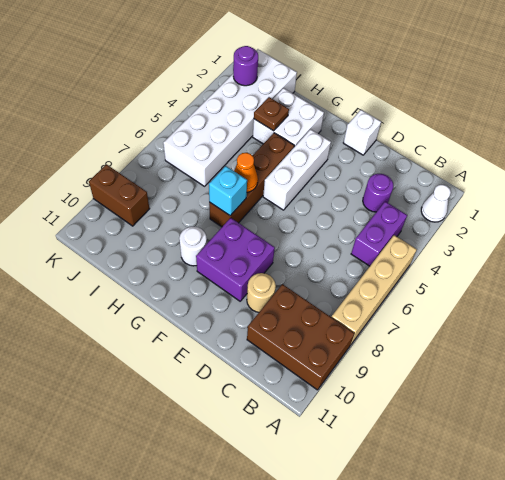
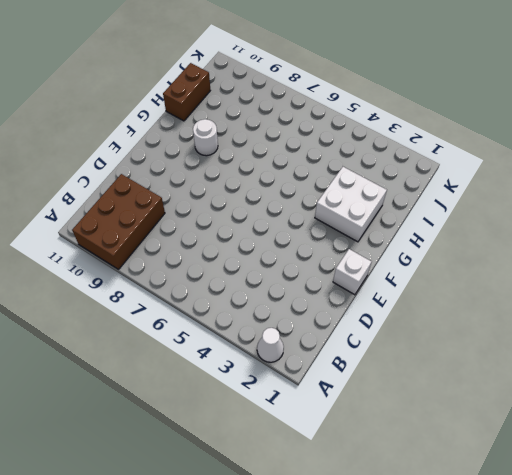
brown brick H11:I11 level 1 -> brown brick J9:K9 level 1
none -> tan brick A5:A8 level 1
none -> purple brick B4:B5 level 1
none -> purple round brick C3 level 1

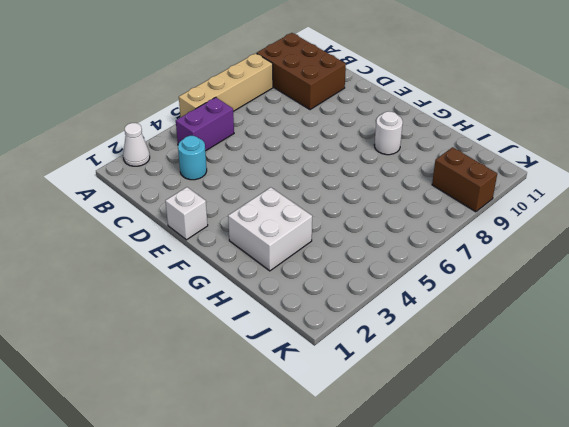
cyan round brick C3 level 1 -> purple round brick C3 level 1
none -> tan round brick D9 level 1
none -> purple brick E8:F9 level 1
none -> white brick F3:F5 level 1

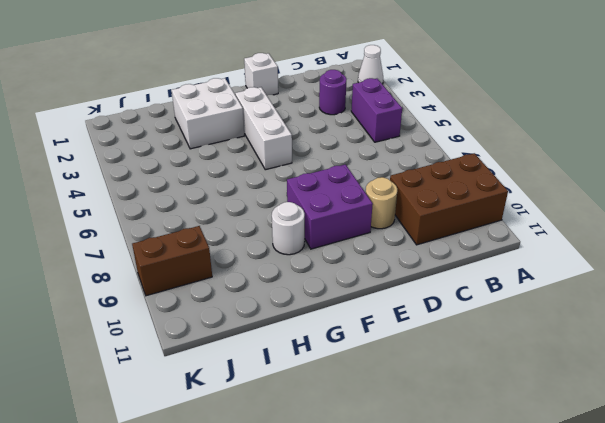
none -> tan brick A5:A8 level 1
none -> brown brick G4:G7 level 1
none -> white brick I1:J6 level 1

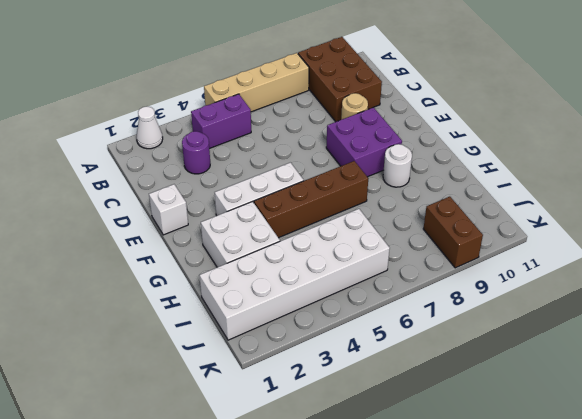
none -> orange cone G6 level 2
none -> cyan brick G7 level 2
none -> brown plate H3 level 2

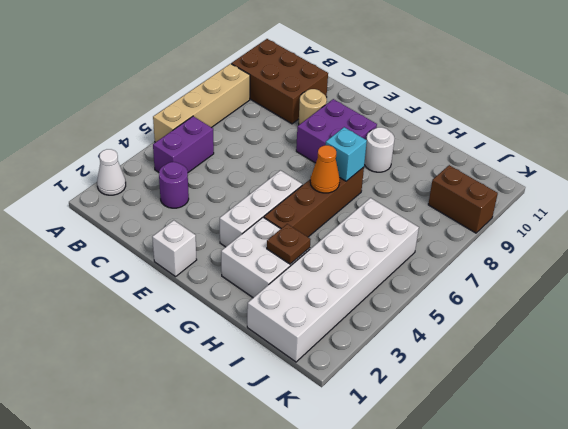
none -> purple round brick J2 level 2

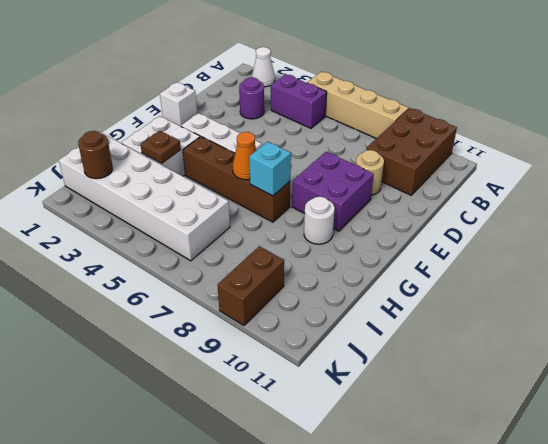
brown round brick J2 level 2 -> purple round brick J2 level 2

